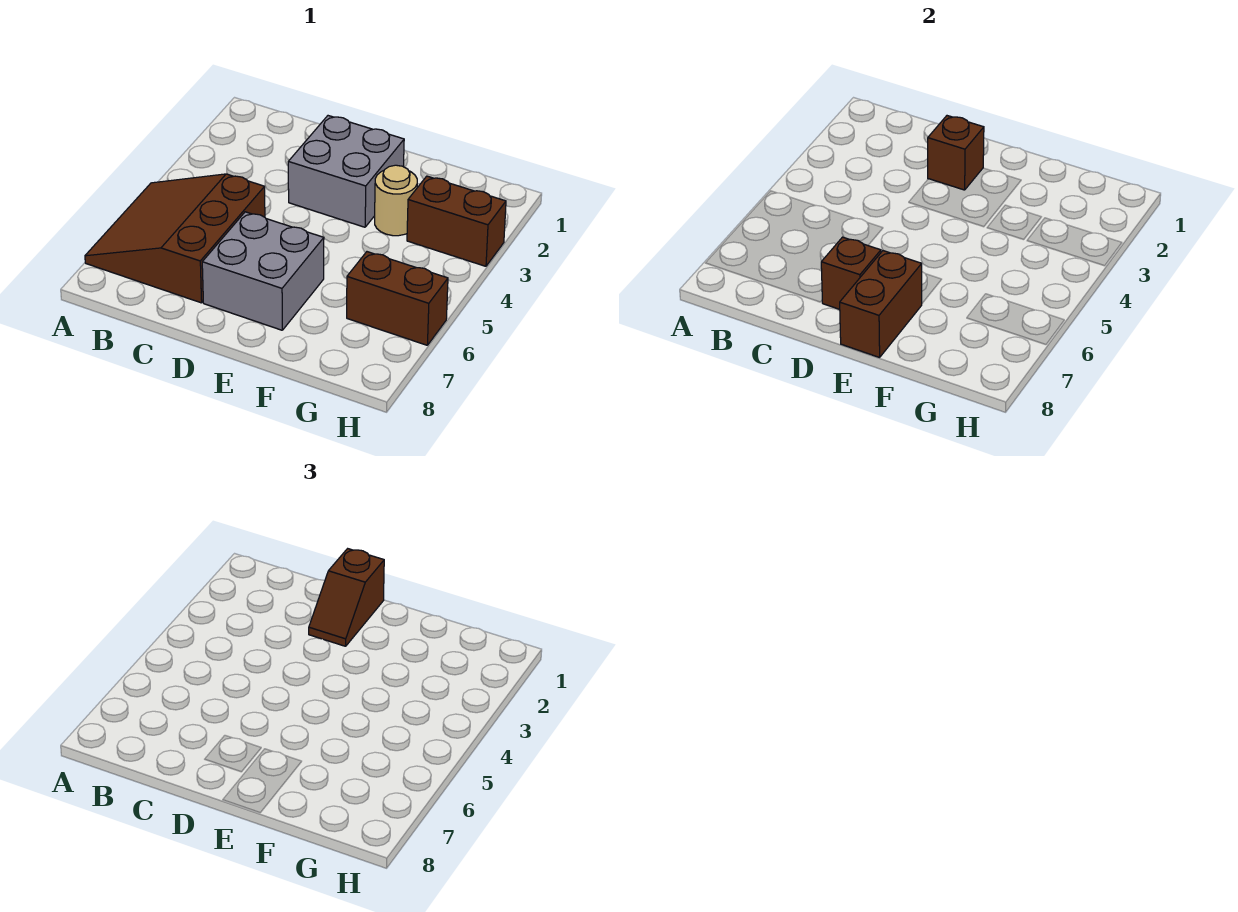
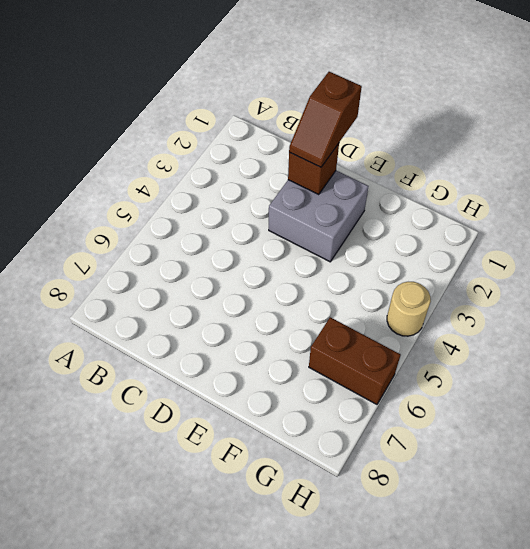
tan round brick H4 level 1 -> tan round brick F3 level 1
none -> brown slope A5:C7 level 1 top C
none -> grey brick D6:E7 level 1

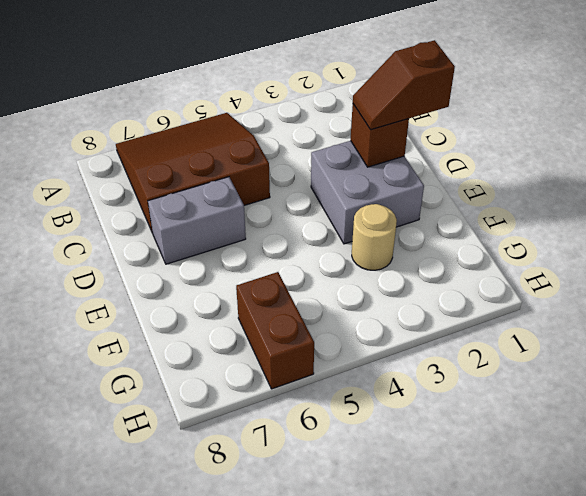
grey brick D6:D7 level 1 -> grey brick D6:E7 level 1
none -> brown brick G3:H3 level 1
none -> brown brick D7 level 2

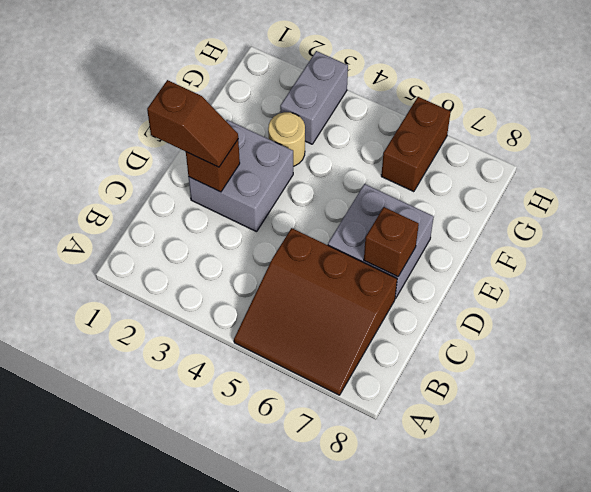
grey brick G3:H3 level 1 -> brown brick G3:H3 level 1
none -> brown brick E7:E8 level 2

